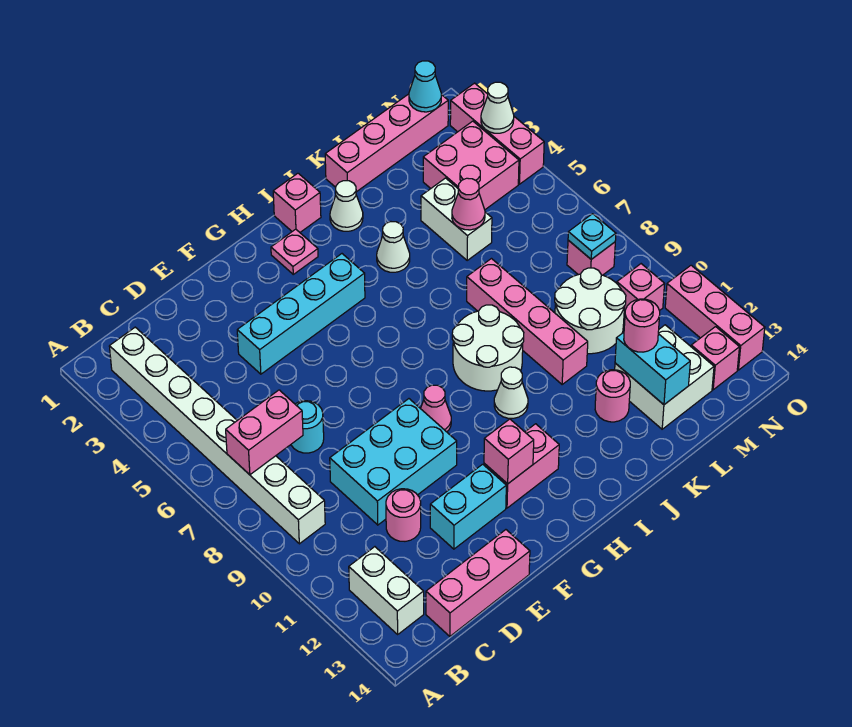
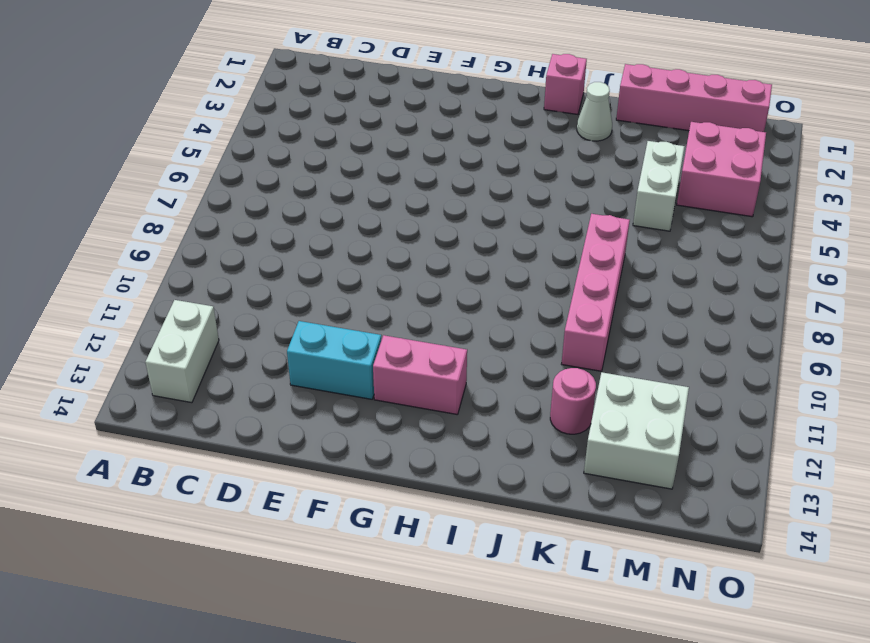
none -> white brick B2:B9 level 1
none -> pink brick C14:E14 level 1
none -> cyan round brick D7 level 1
none -> cyan brick D9:F10 level 1

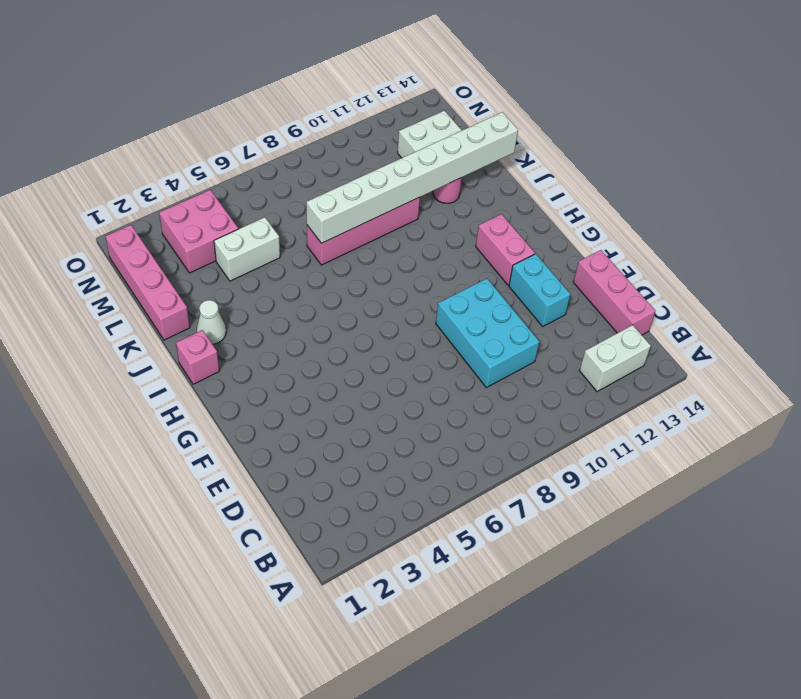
white brick K7:K14 level 2 -> white brick B2:B9 level 1
none -> cyan round brick D7 level 1
none -> pink round brick D11 level 1
none -> cyan brick E4:H4 level 1
none -> pink cone G9 level 1

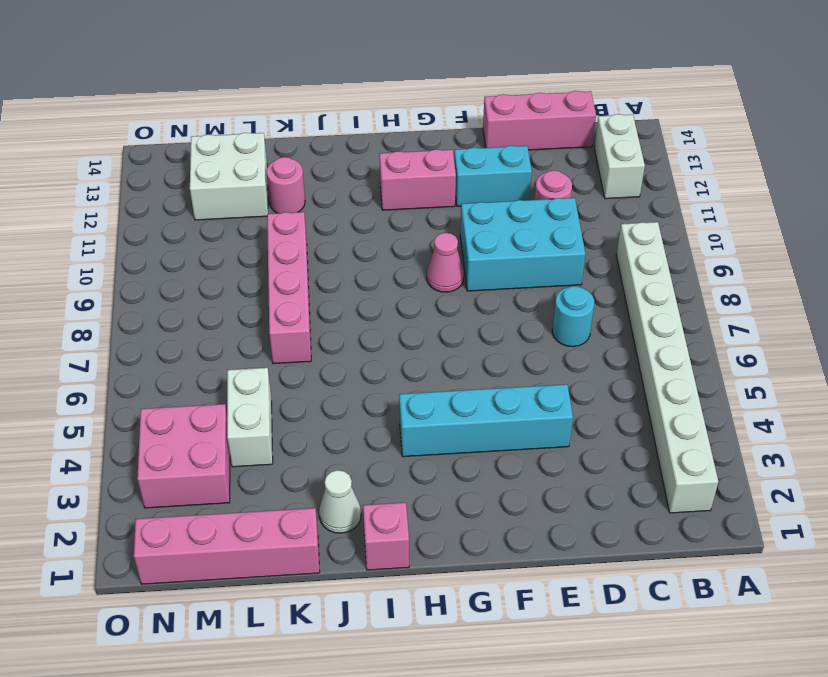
none -> pink plate H2 level 1
none -> white round brick I8:J9 level 1
none -> white cone I10 level 1
none -> white cone J4 level 1

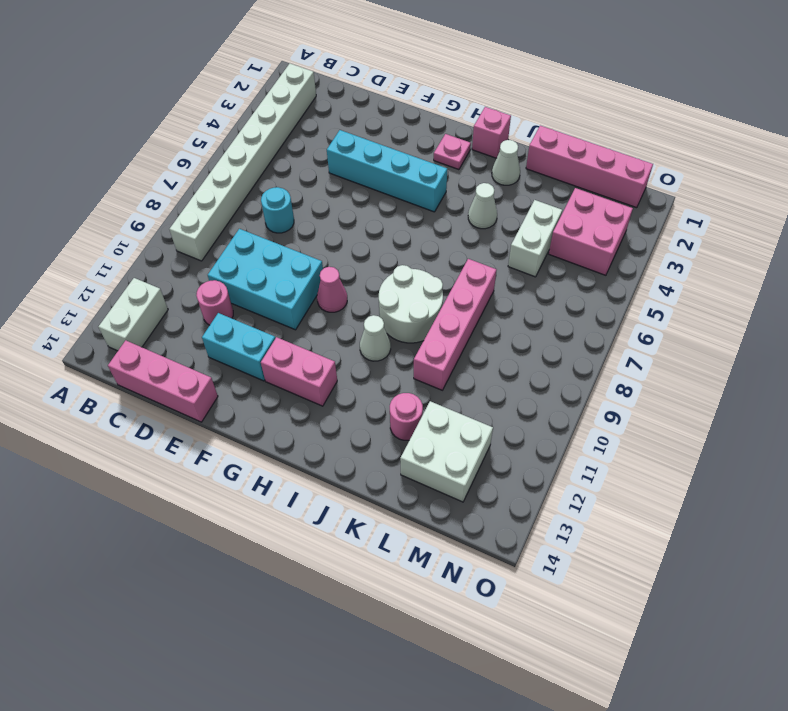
none -> white round brick L9:M10 level 1
none -> pink brick N8 level 1
none -> pink brick N10 level 1
none -> pink brick N13 level 1

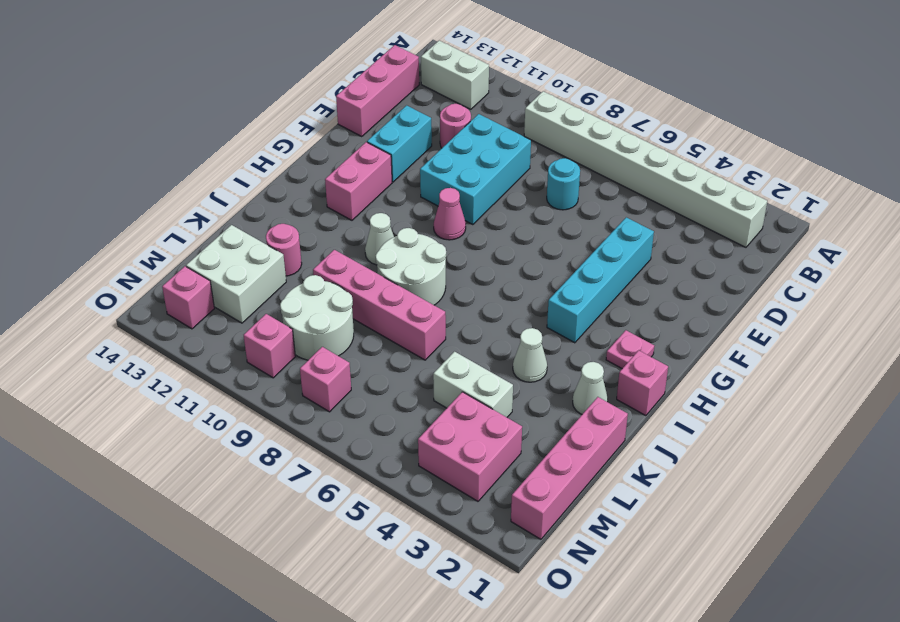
none -> pink brick O2:O4 level 1
none -> pink brick O11:O13 level 1
none -> pink brick B7:C7 level 2
none -> pink brick G12 level 2

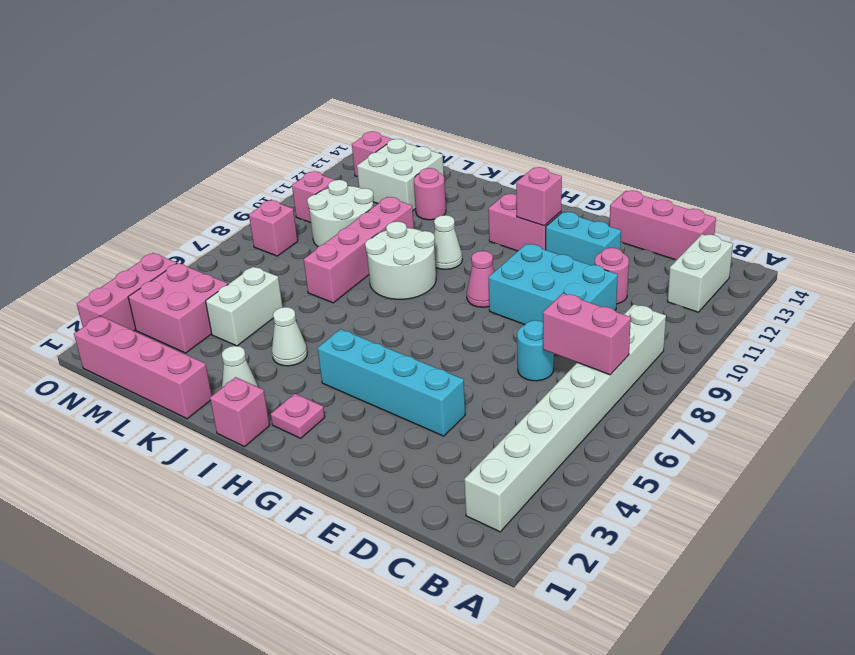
none -> pink brick O11:O13 level 1
none -> pink cone L5 level 2
none -> cyan brick L12:L13 level 2
none -> cyan cone N1 level 2

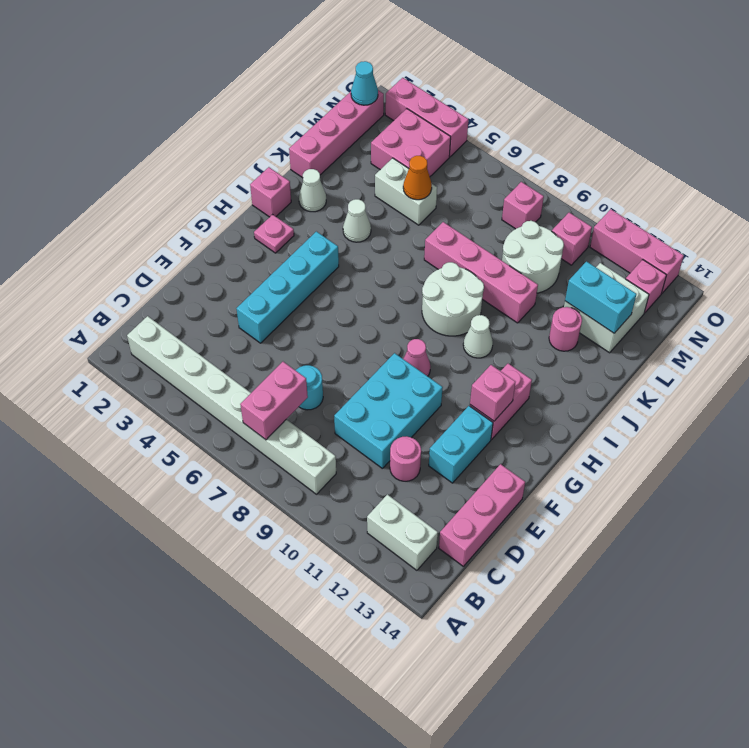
orange cone L5 level 2 -> pink cone L5 level 2
none -> cyan plate N8 level 2
none -> white cone O3 level 2
none -> pink round brick L12 level 3

